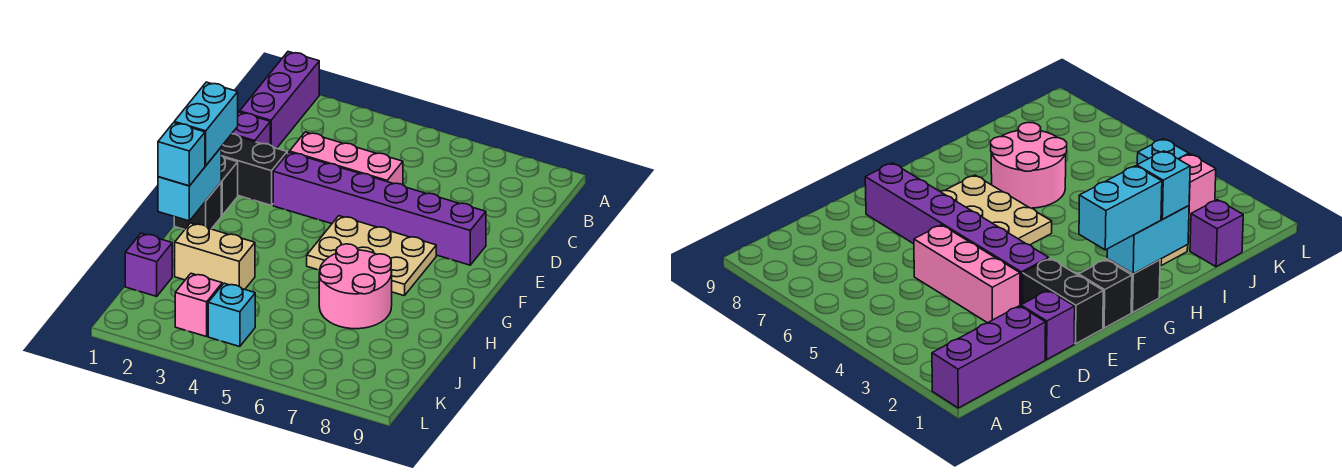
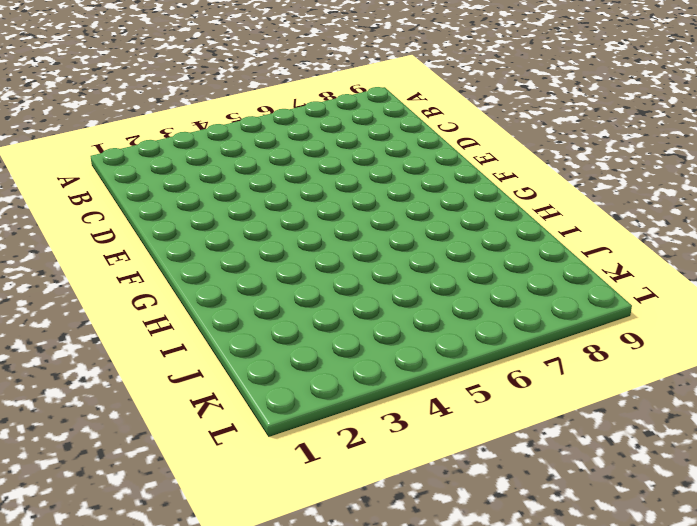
none -> purple brick A1:C1 level 1
none -> purple brick D1 level 1
none -> pink brick D3:D5 level 1

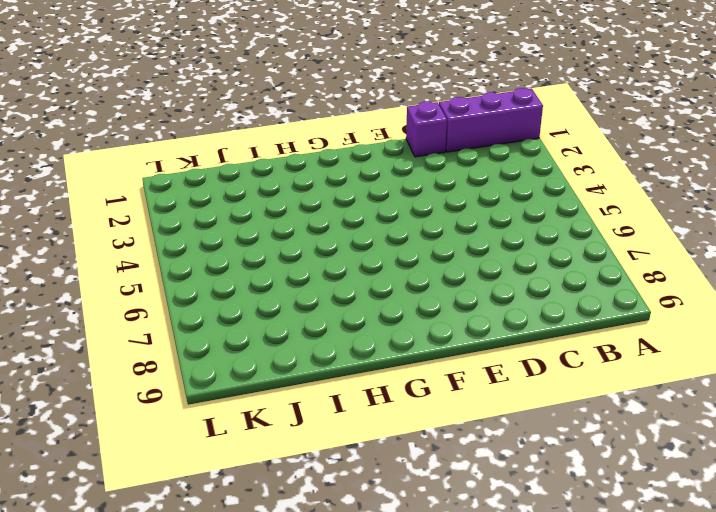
none -> pink brick D3:D5 level 1
none -> black brick E1:E2 level 1
none -> purple brick E3:E8 level 1

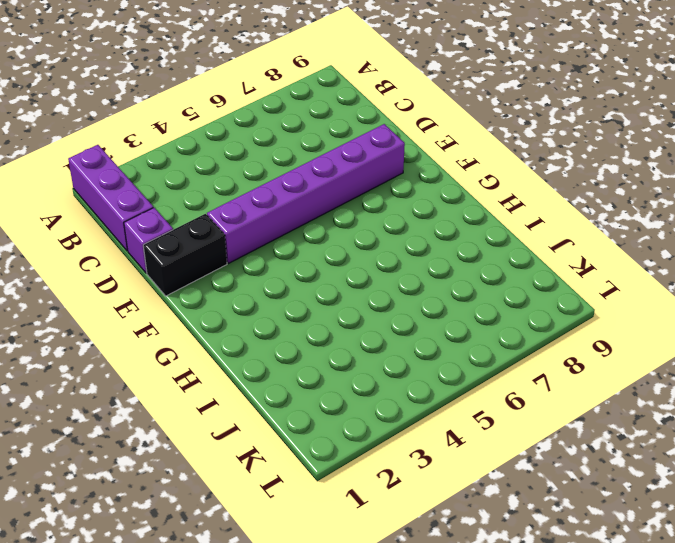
none -> pink brick D3:D5 level 1
none -> black brick F1 level 1
none -> tan plate F5:G7 level 1

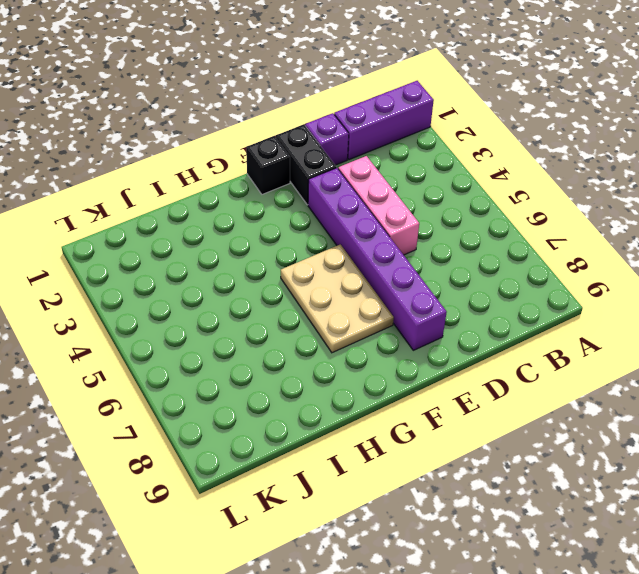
none -> black brick G1 level 1
none -> pink round brick H6:I7 level 1
none -> tan brick I2:I3 level 1

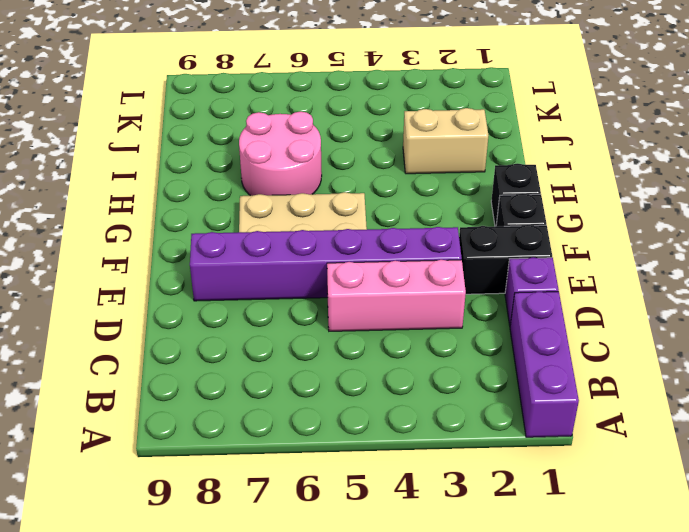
none -> purple brick J1 level 1
none -> pink brick K3 level 1
none -> cyan brick K4 level 1

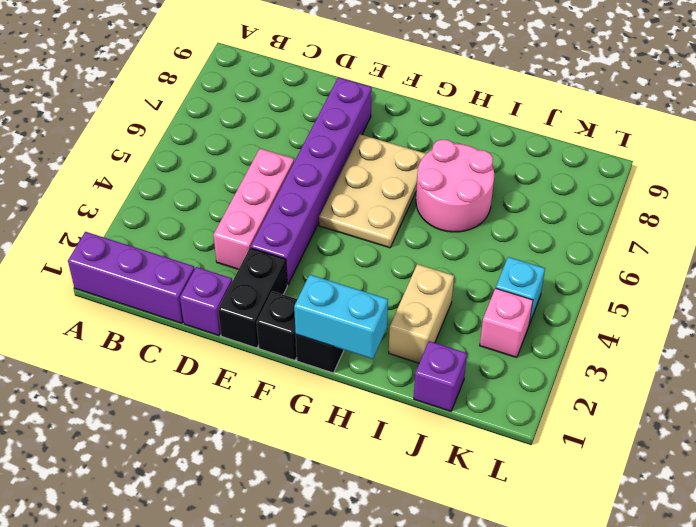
none -> cyan brick F1:G1 level 3
none -> cyan brick H1 level 3

